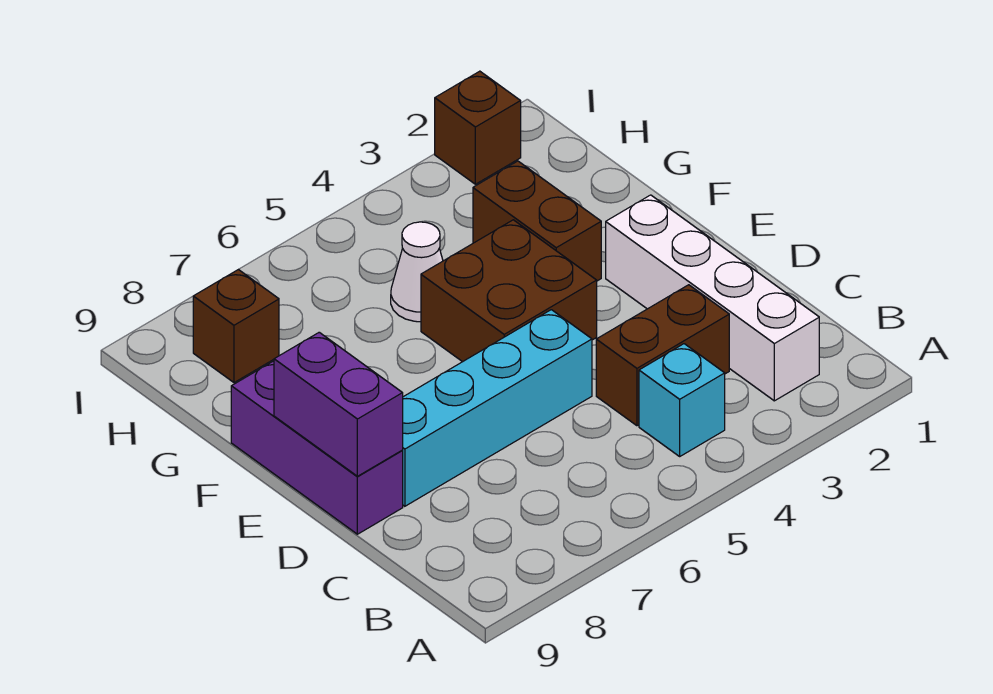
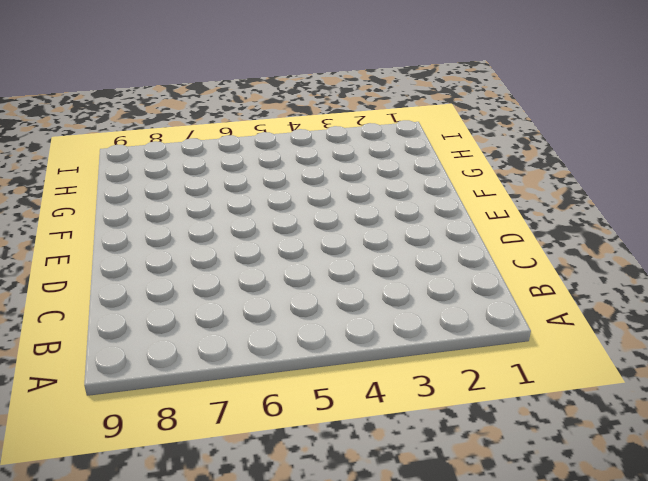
none -> white brick B2:E2 level 1
none -> cyan brick B4 level 1

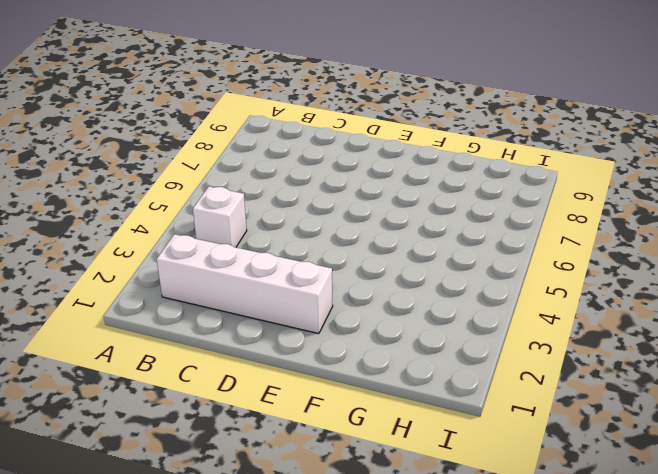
white brick B4 level 1 -> cyan brick B4 level 1
none -> brown brick C3:C4 level 1
none -> cyan brick D5:D8 level 1

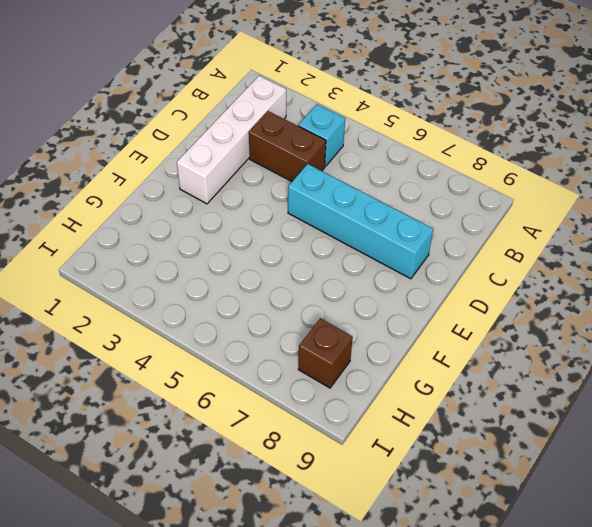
none -> purple brick D9:F9 level 1
none -> brown brick E4:F5 level 1

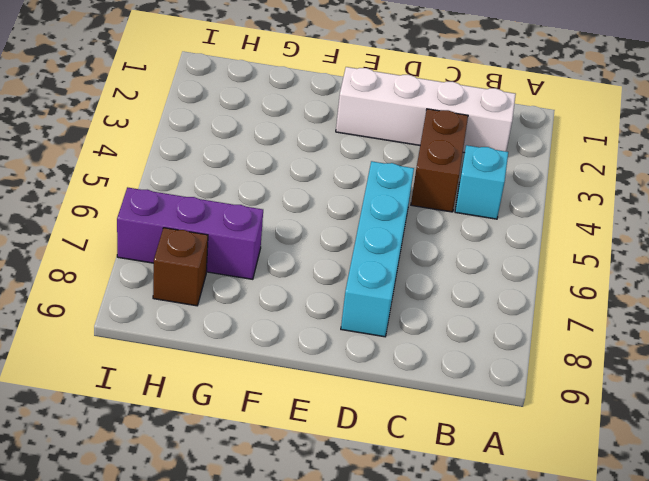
purple brick G7:I7 level 1 -> purple brick D9:F9 level 1
none -> brown brick E4:F5 level 1
none -> brown brick F3:G3 level 1

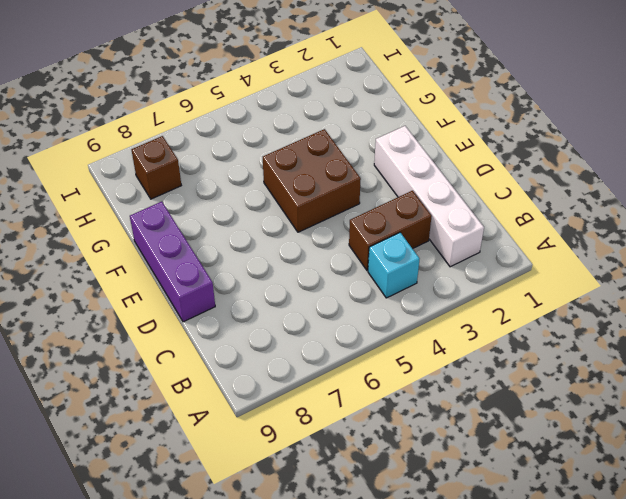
none -> cyan brick D5:D8 level 1
none -> brown brick F3:G3 level 1

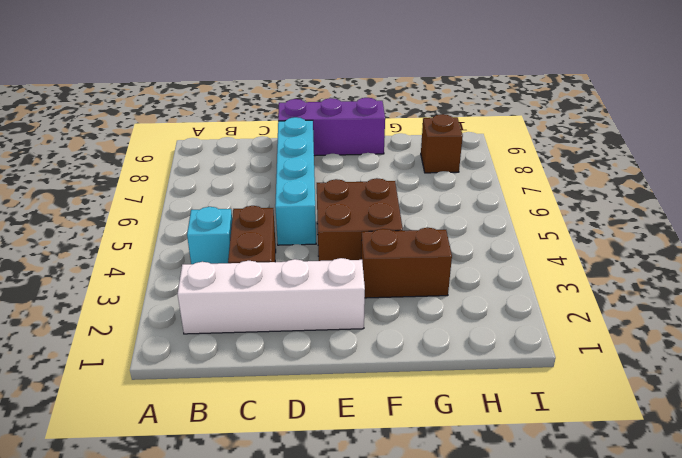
none -> white cone G5 level 1
none -> brown brick I2 level 1

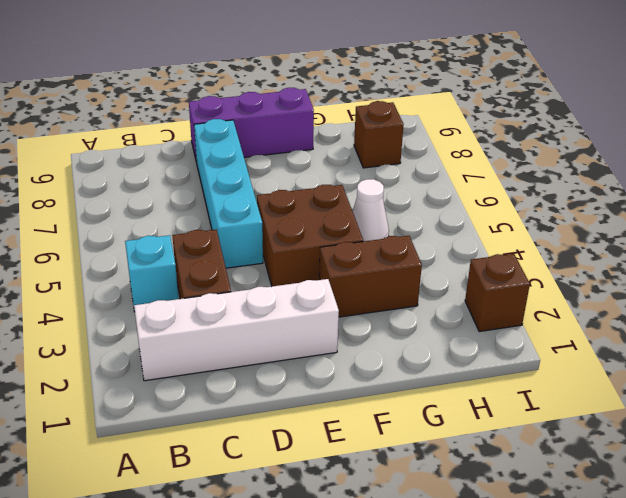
none -> purple brick D9:E9 level 2

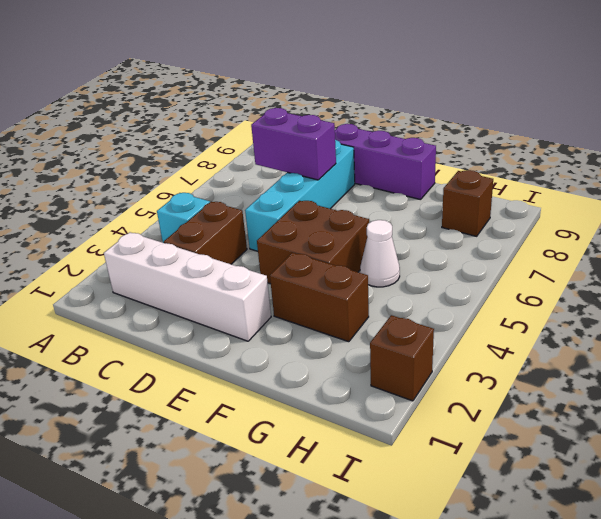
purple brick C7:D7 level 2 -> purple brick D9:E9 level 2

